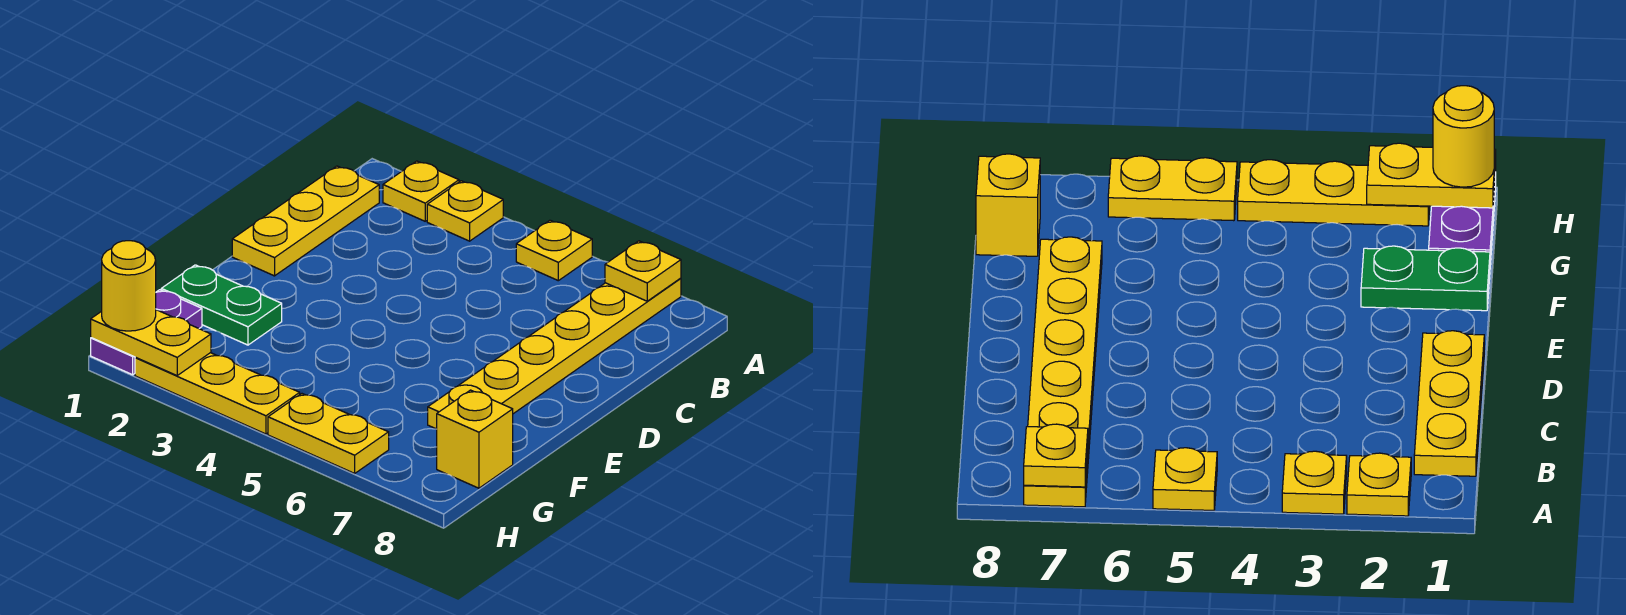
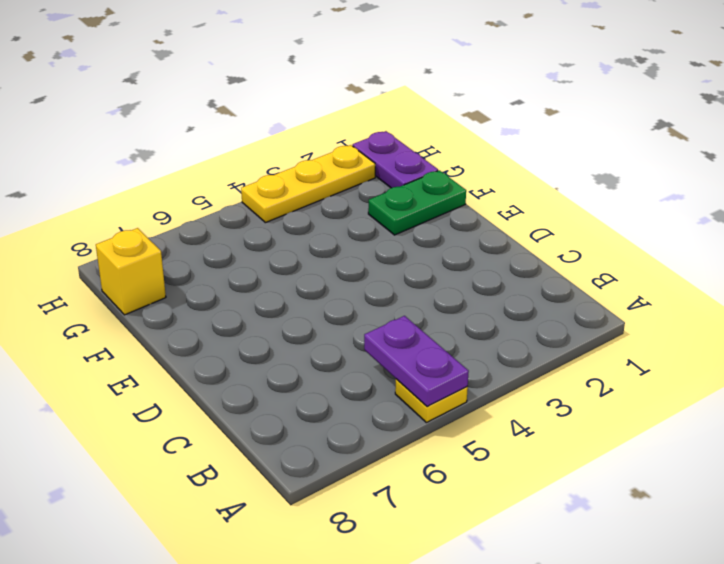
purple plate A5:B5 level 2 -> none
none -> yellow plate A2 level 1
none -> yellow plate A3 level 1
none -> yellow plate A7:F7 level 1

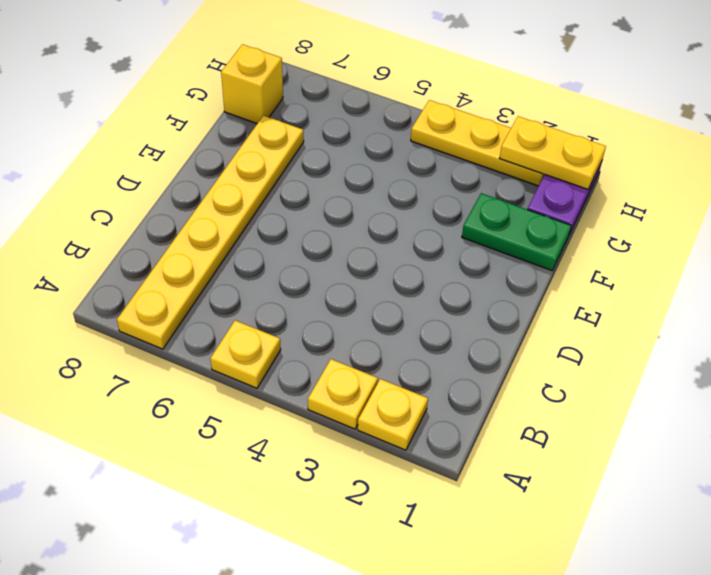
none -> yellow plate B1:D1 level 1
none -> yellow plate H5:H6 level 1
none -> yellow plate A7 level 2

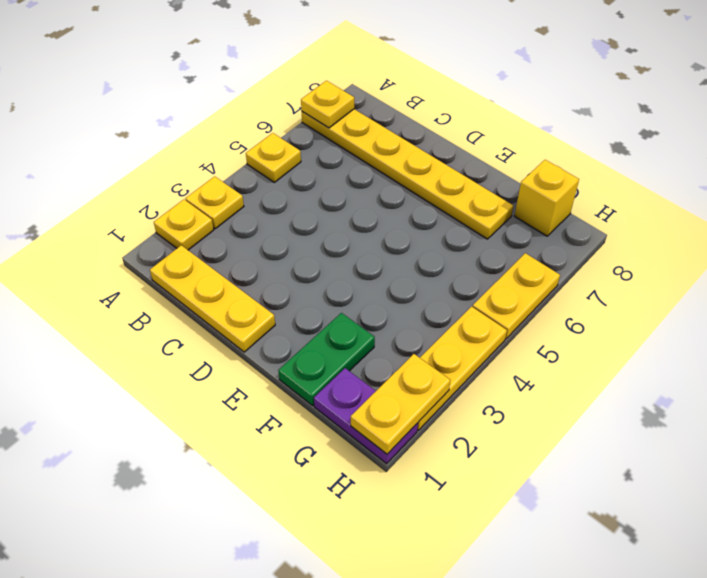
none -> yellow round brick H1 level 3

